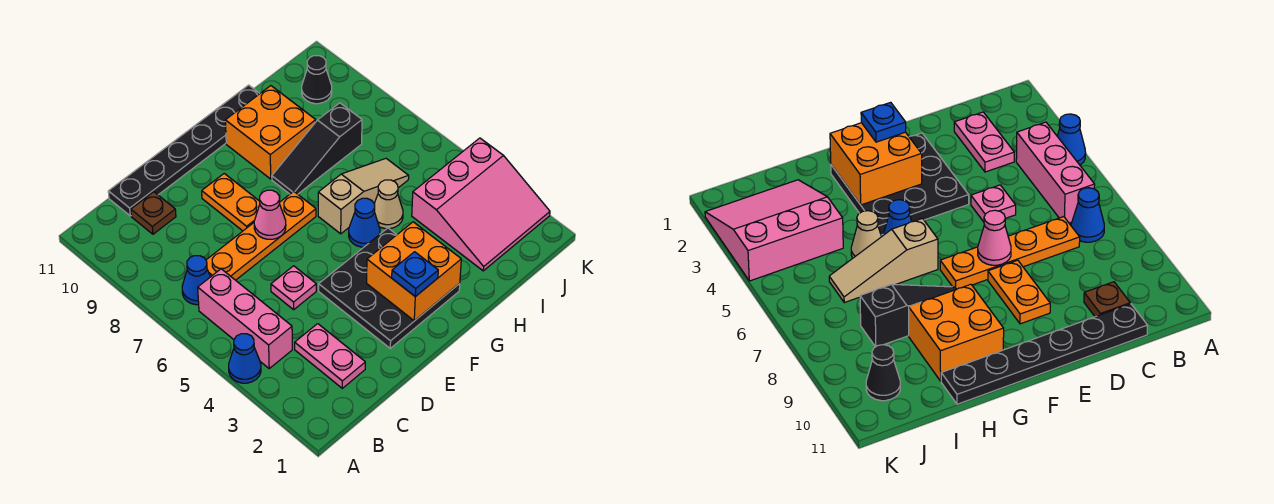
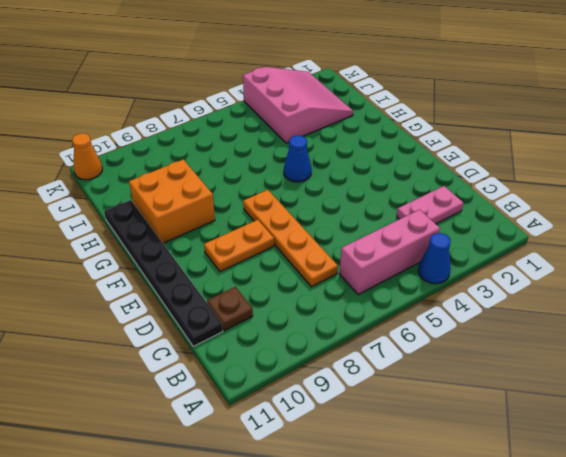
orange cone K11 level 1 -> none
none -> blue cone B7 level 1
none -> pink plate D5 level 1
none -> black plate E2:G4 level 1

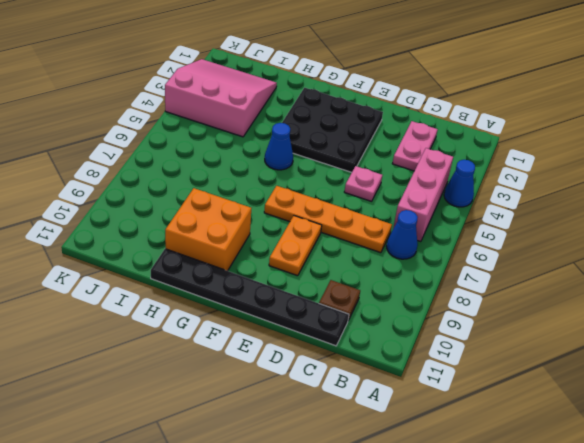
none -> tan slope G6:I6 level 1 top G
none -> black slope G8:I8 level 1 top I
none -> tan cone H5 level 1

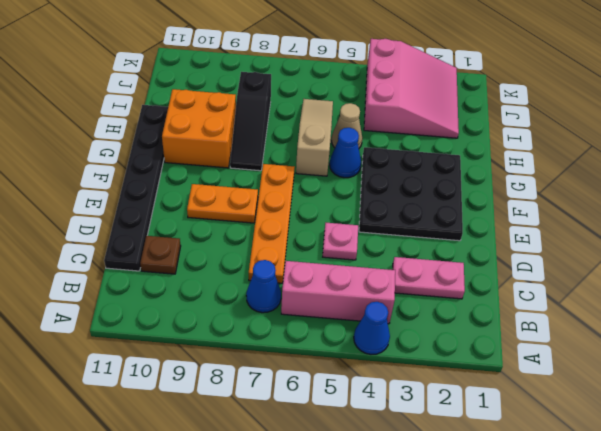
none -> black cone J10 level 1
none -> pink cone E7 level 2
none -> orange brick F2:G3 level 2

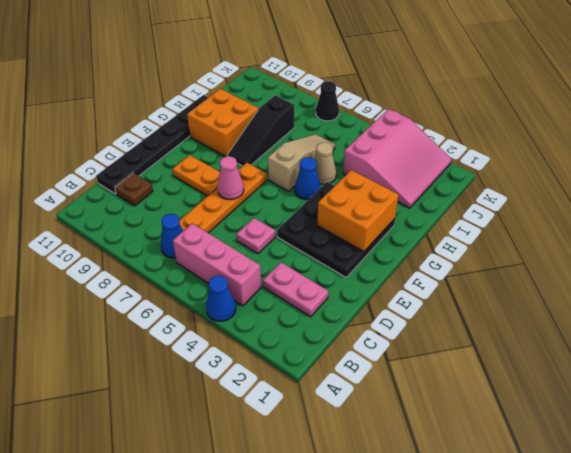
black cone K7 level 1 -> black cone J10 level 1
none -> blue plate F2 level 3

